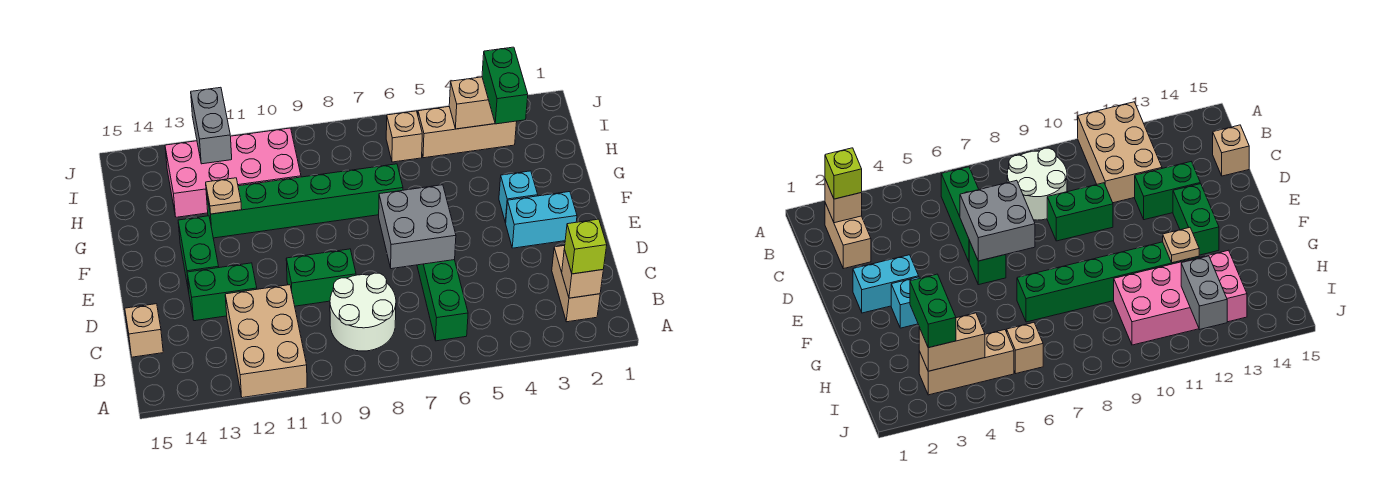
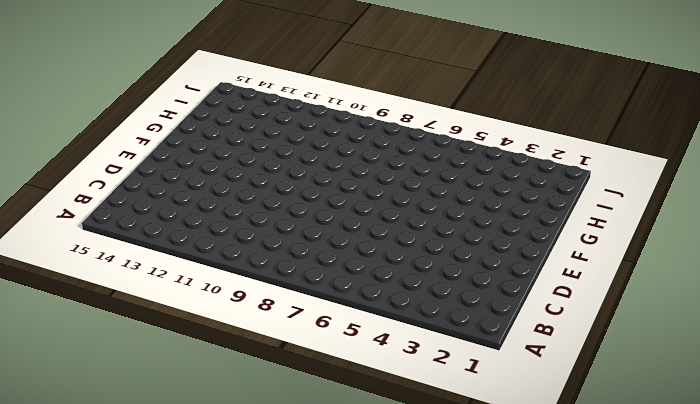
none -> tan brick A11:C12 level 1
none -> tan brick B2:C2 level 1
none -> green brick B6:D6 level 1

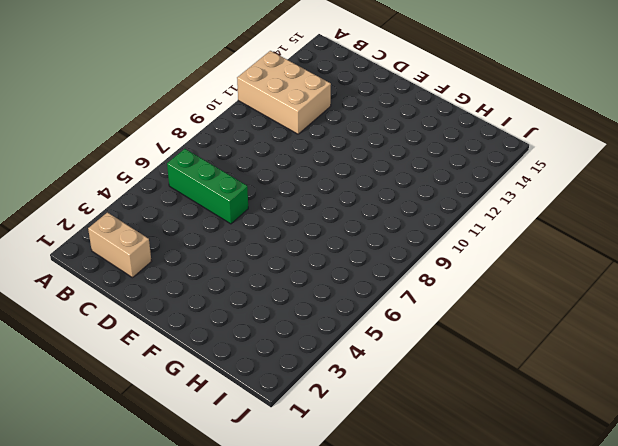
none -> white round brick B8:C9 level 1
none -> tan brick C15 level 1
none -> green brick D9:D10 level 1

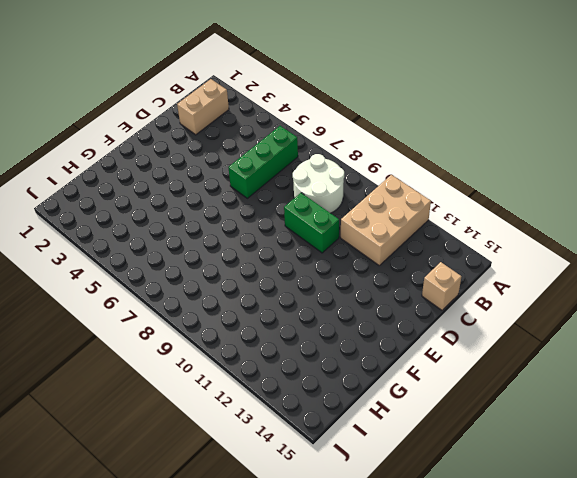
none -> green brick D12:D13 level 1
none -> cyan brick E2:E3 level 1
none -> green brick E6 level 1

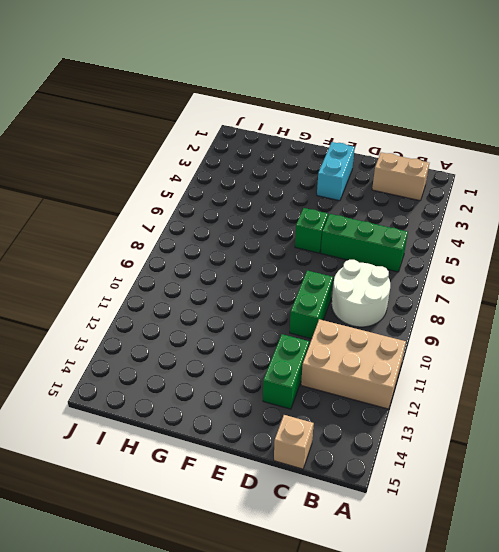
none -> green brick E13:F13 level 1
none -> cyan brick F3 level 1
none -> green brick G7:G12 level 1

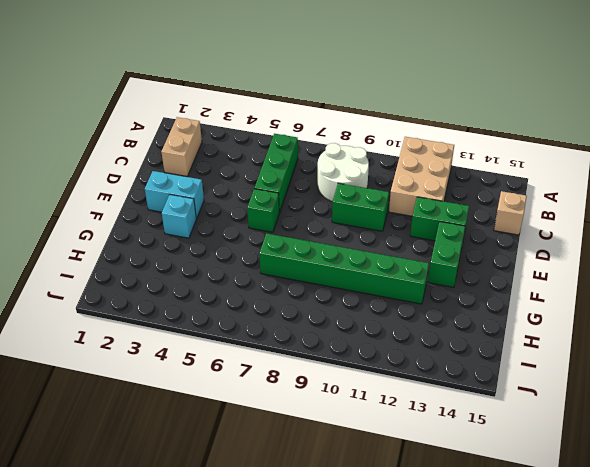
none -> pink brick H10:I13 level 1
none -> tan brick I3:I5 level 1
none -> tan brick I6 level 1

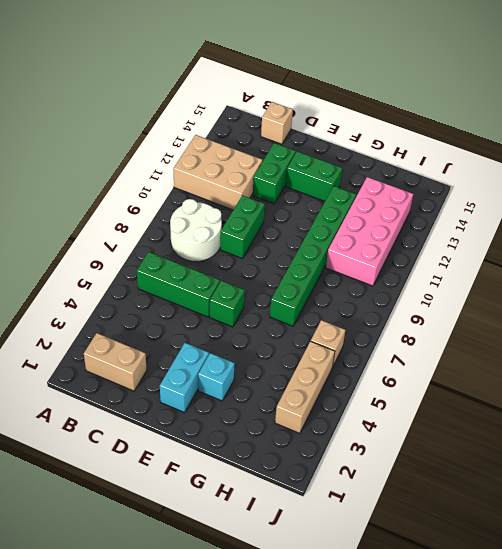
none -> tan brick B2 level 2
none -> grey brick D6:E7 level 2
none -> tan plate G12 level 2

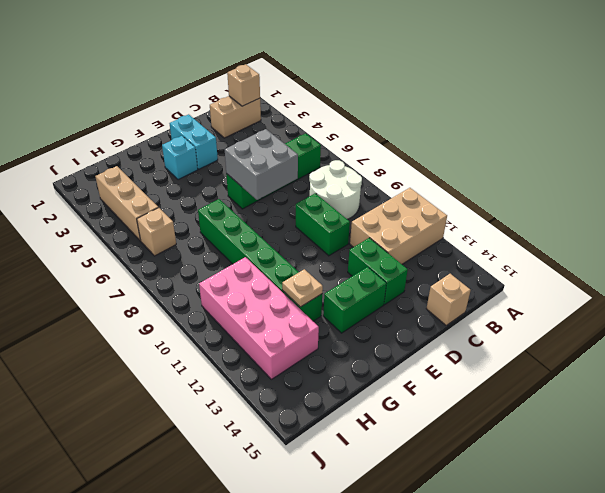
none -> tan brick I3:I4 level 2
none -> grey brick I12:J12 level 2
none -> lime brick B2 level 3

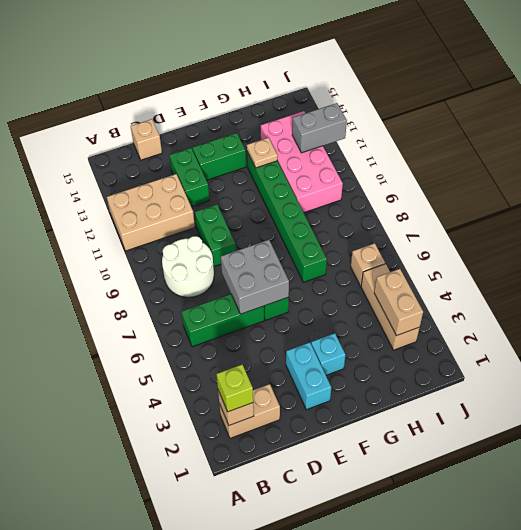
none -> green brick H3:I3 level 3

